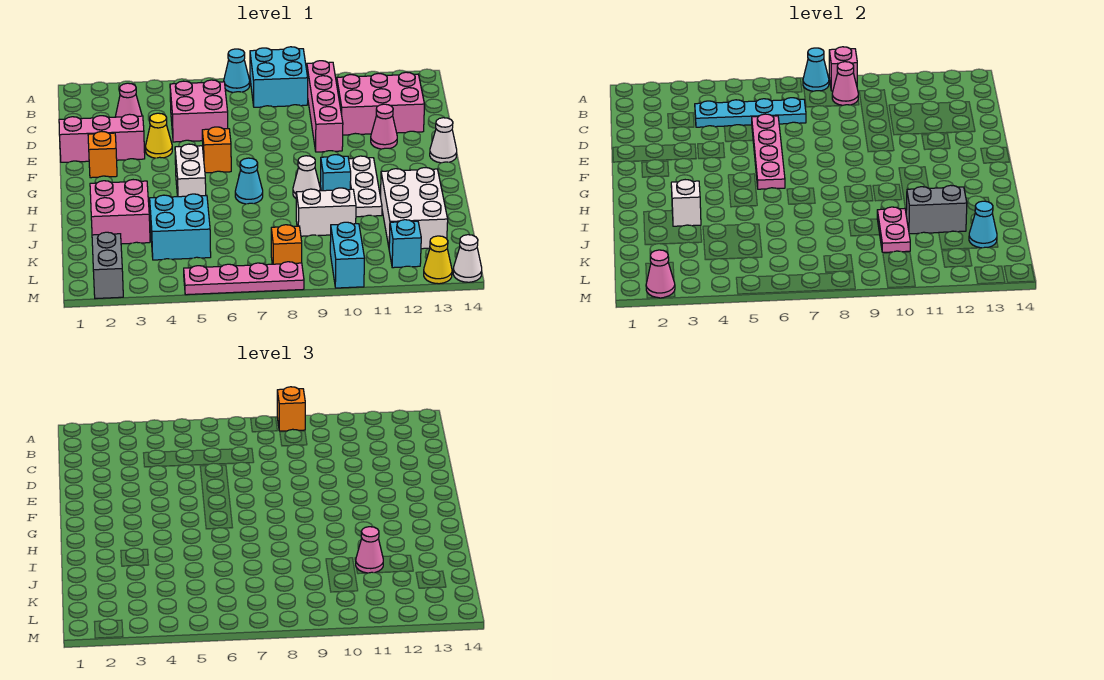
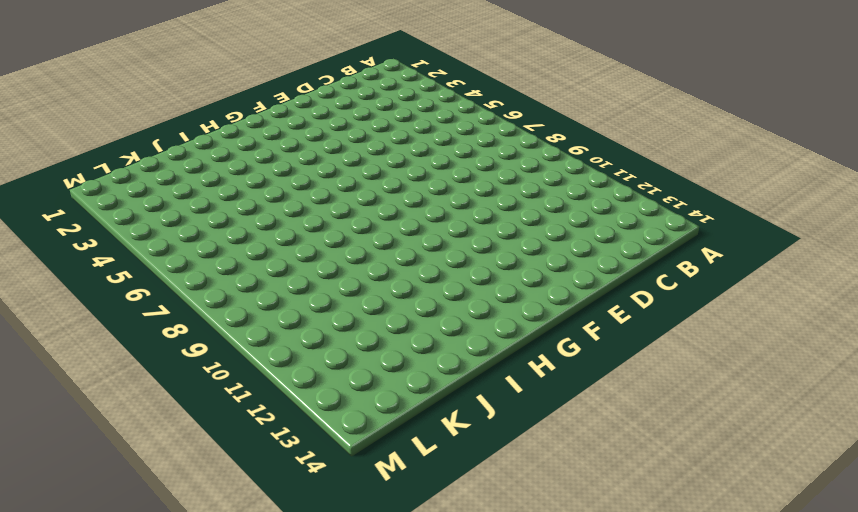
none -> cyan cone A7 level 1
none -> cyan brick A8:B9 level 1
none -> pink brick B10:E10 level 1
none -> pink cone C3 level 1

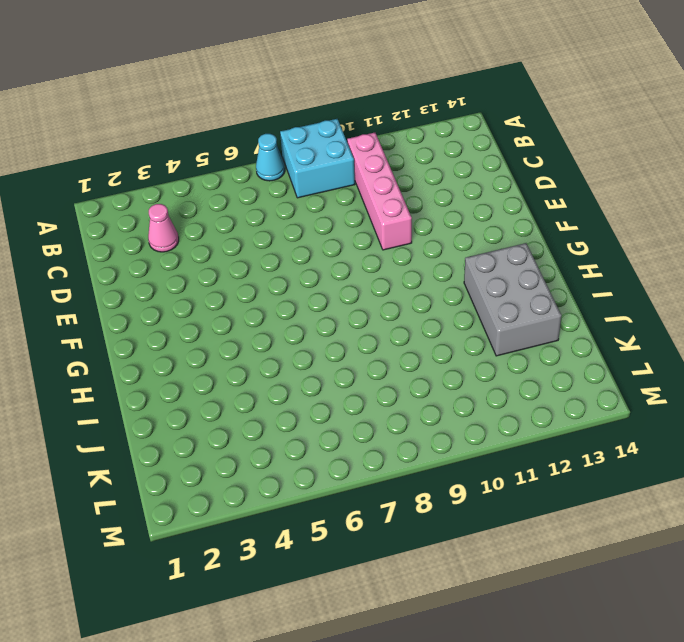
grey brick H12:J13 level 1 -> white brick I12:K13 level 1
none -> pink brick C5:D6 level 1
none -> pink brick C11:D13 level 1
none -> pink brick E1:E3 level 1
none -> yellow cone E4 level 1

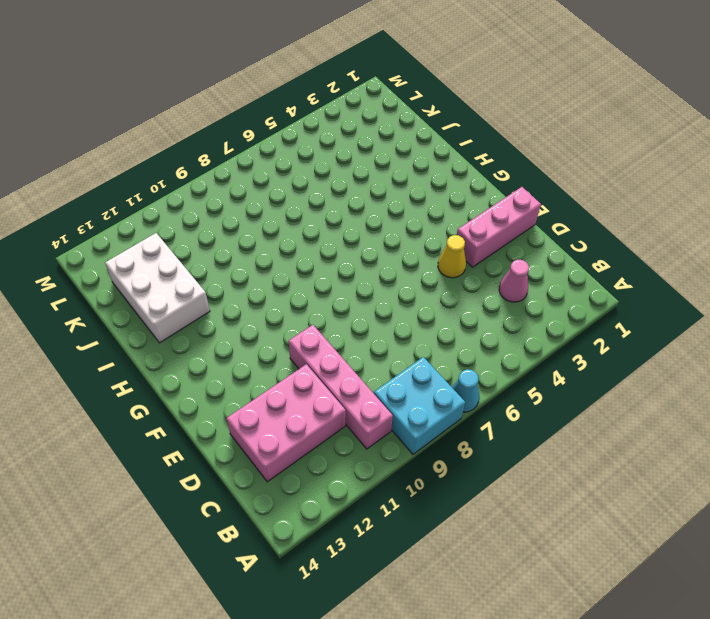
none -> pink brick C5:D6 level 1
none -> pink cone E12 level 1
none -> orange brick F2 level 1
none -> orange brick F6 level 1

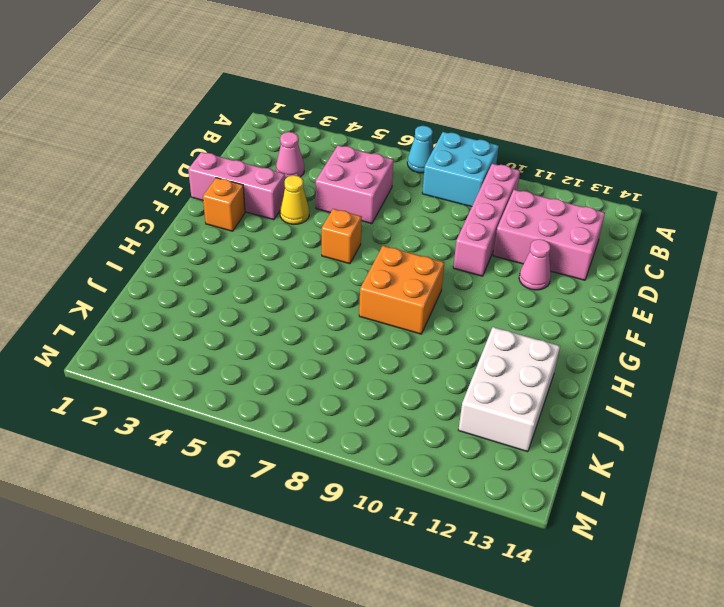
orange brick G8:H9 level 1 -> white cone H9 level 1
none -> white cone F14 level 1
none -> white brick G5:H5 level 1
none -> white plate G11:I11 level 1
none -> cyan cone H7 level 1

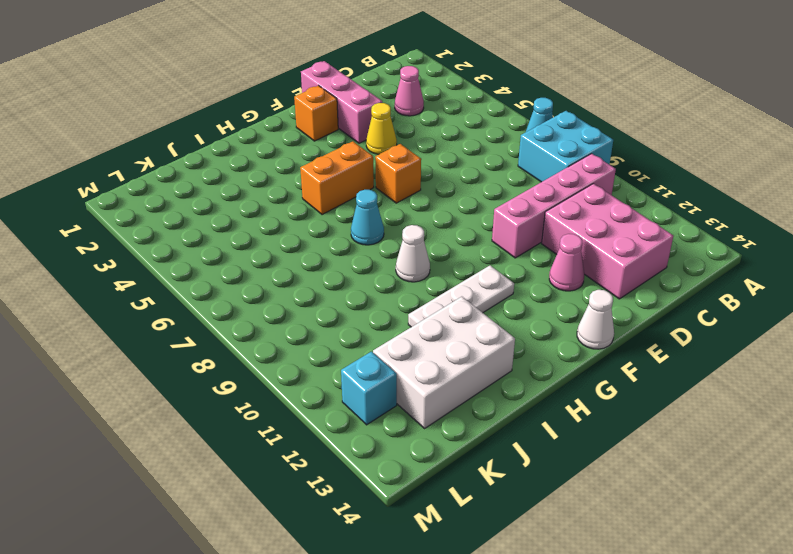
orange brick G5:H5 level 1 -> white brick G5:H5 level 1
none -> pink brick C5:D6 level 1
none -> cyan brick H10 level 1
none -> pink brick I2:J3 level 1
none -> cyan brick J4:K5 level 1

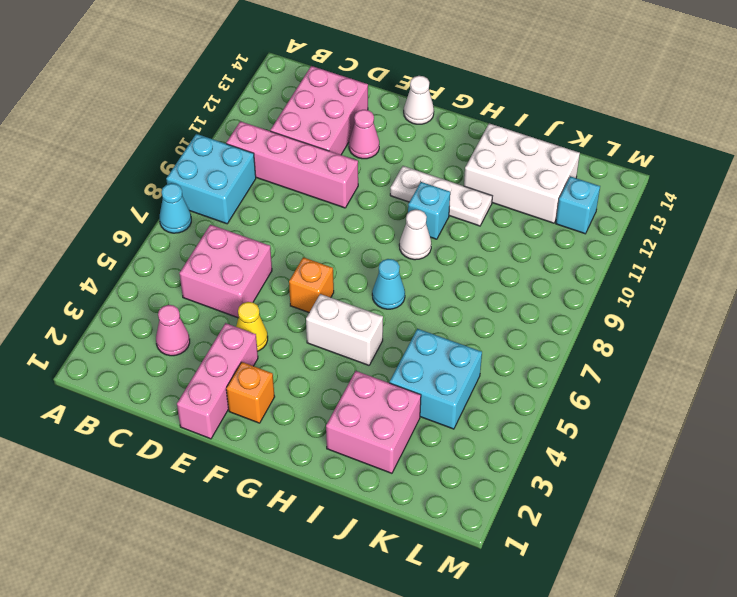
none -> white brick J9:J10 level 1
none -> grey brick L2:M2 level 1
none -> orange brick L8 level 1
none -> cyan brick L10:M10 level 1

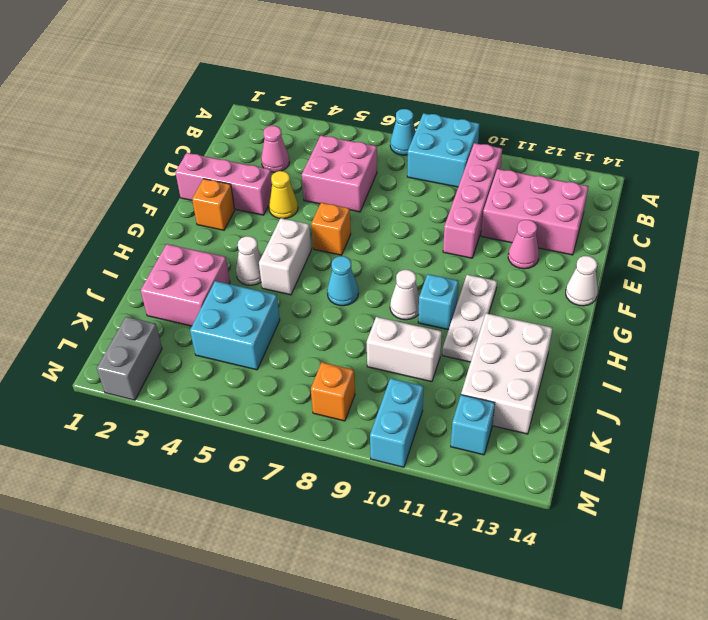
white cone H4 level 1 -> white cone M14 level 1
none -> pink plate M5:M8 level 1
none -> yellow cone M13 level 1
none -> cyan cone A8 level 2
none -> pink brick A9 level 2

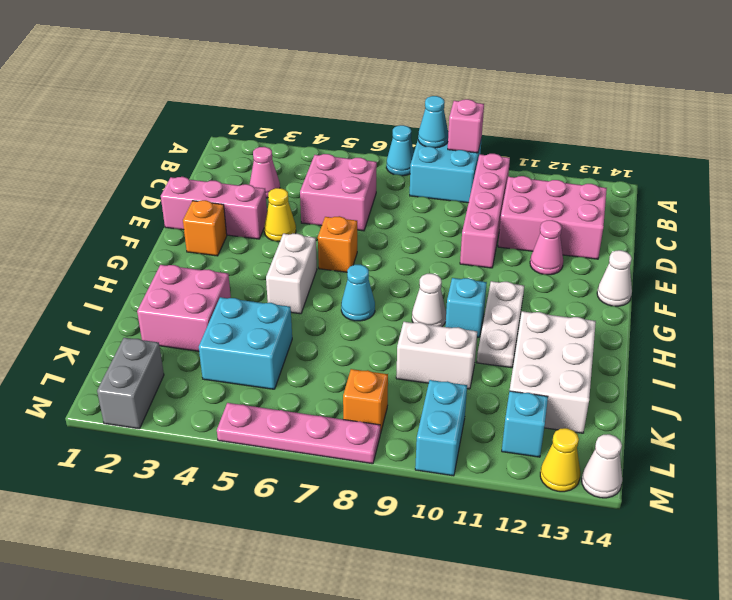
none -> pink cone B9 level 2
none -> cyan plate C4:C7 level 2
none -> pink plate D6:G6 level 2
none -> white brick I3 level 2

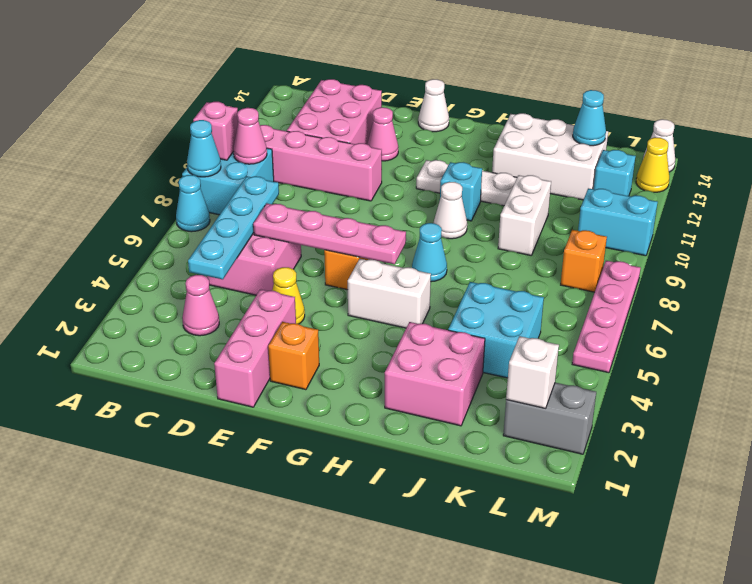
white brick L2 level 2 -> white brick I3 level 2
none -> pink plate J10:K10 level 2
none -> grey brick J11:J12 level 2
none -> pink cone M2 level 2
none -> orange brick A9 level 3

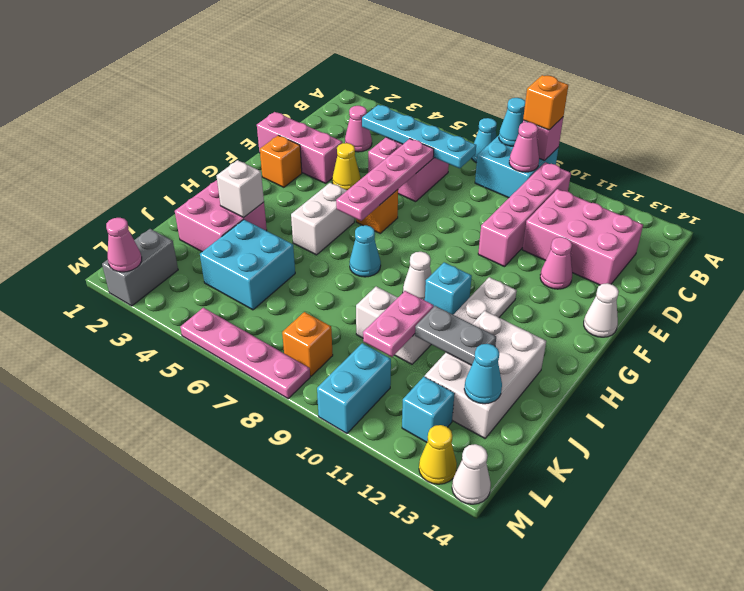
grey plate J11:J12 level 2 -> grey brick J11:J12 level 2
none -> pink cone J11 level 3

